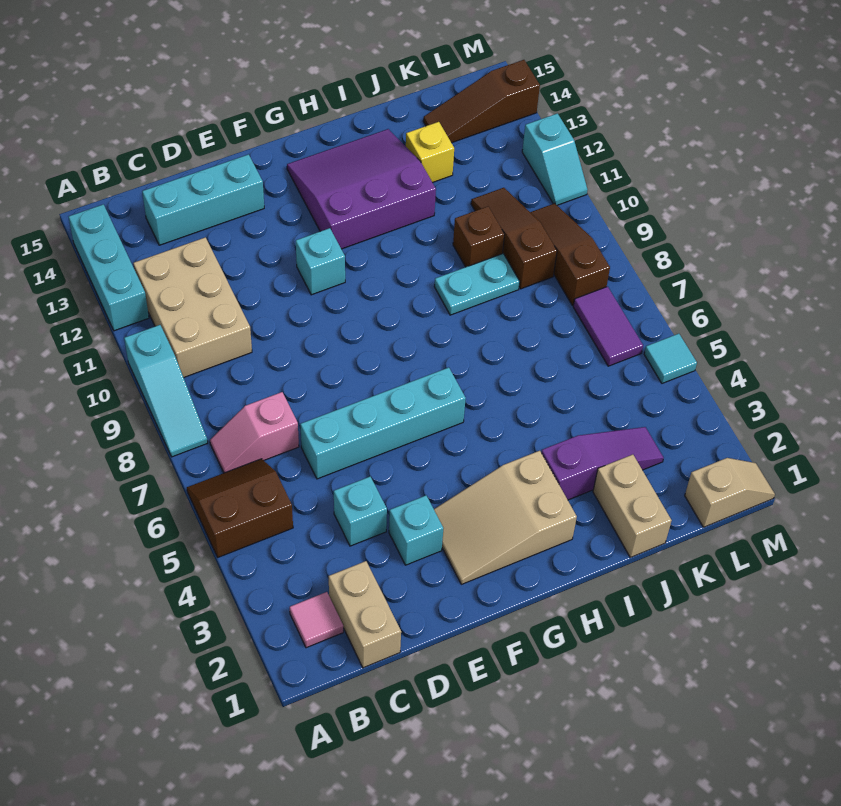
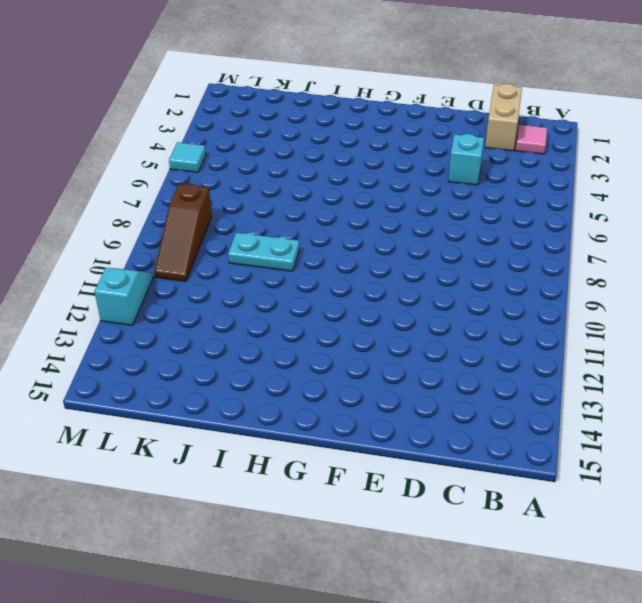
none -> brown slope A5:B6 level 1 top 5
none -> cyan slope A8:A10 level 1 top 10
none -> cyan brick A12:A14 level 1

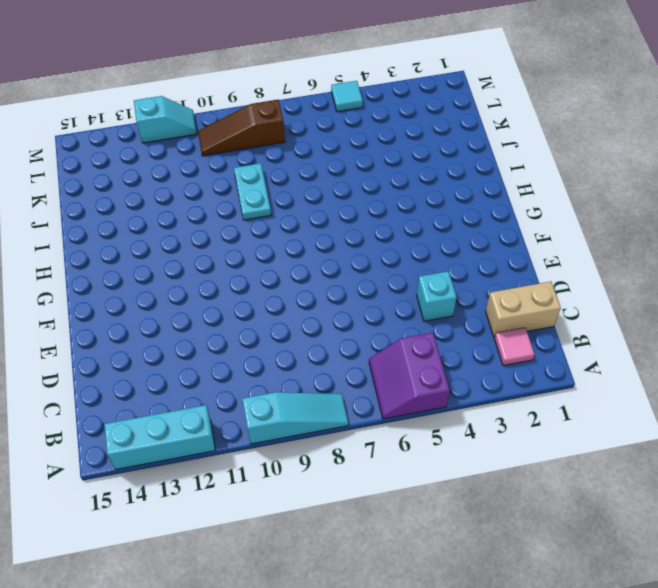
purple slope A5:B6 level 1 top 5 -> brown slope A5:B6 level 1 top 5
none -> pink slope B7:C7 level 1 top C
none -> tan brick B10:C12 level 1
none -> cyan brick C14:E14 level 1

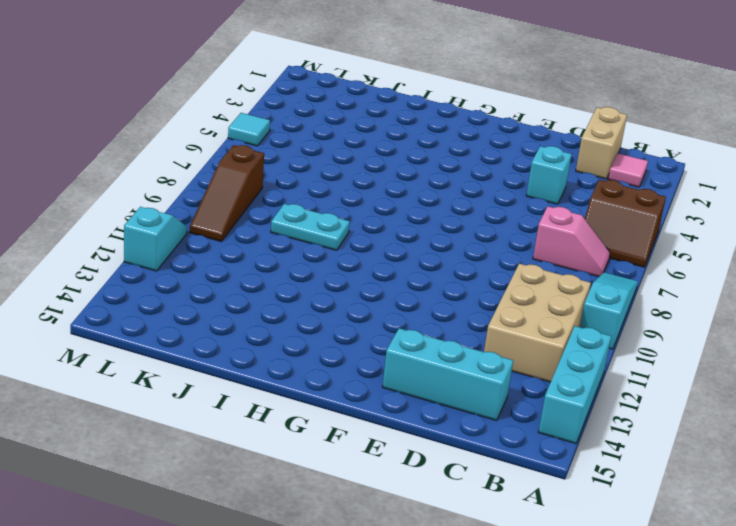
none -> cyan brick D6:G6 level 1
none -> cyan brick E3 level 1
none -> tan slope F2:H3 level 1 top H

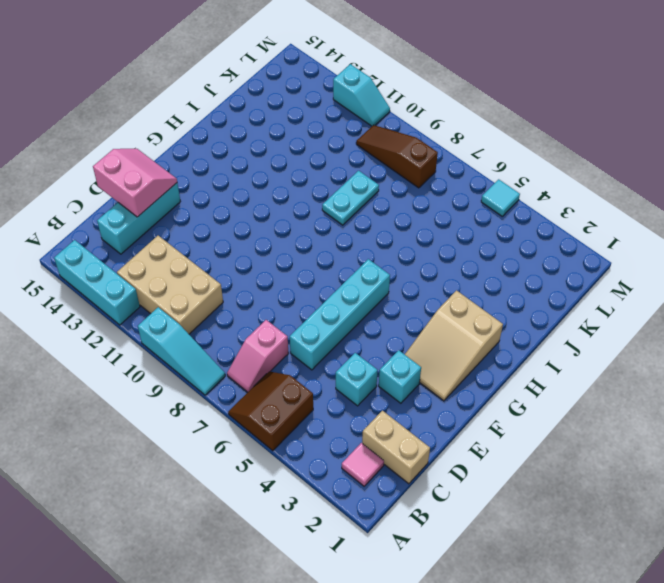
pink slope D14:E15 level 2 top D -> none
none -> cyan brick F11 level 1
none -> purple slope G12:I14 level 1 top 12
none -> purple slope I3:K3 level 1 top I

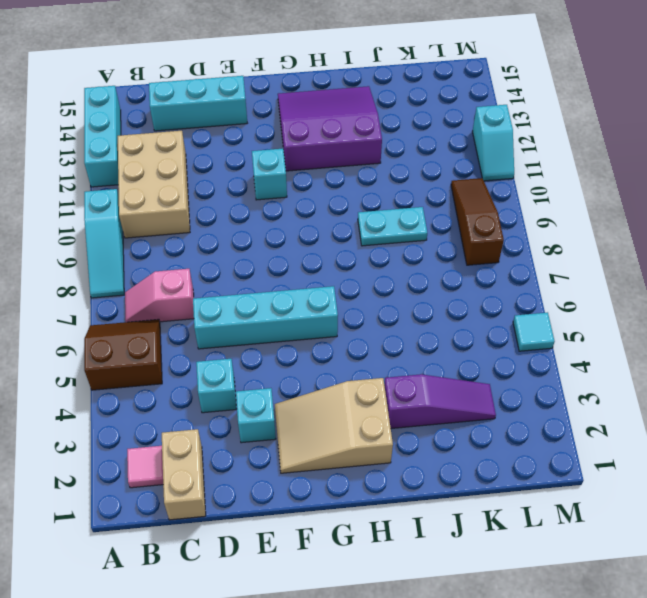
none -> tan brick J1:J2 level 1
none -> brown brick J10 level 1
none -> yellow brick J13 level 1

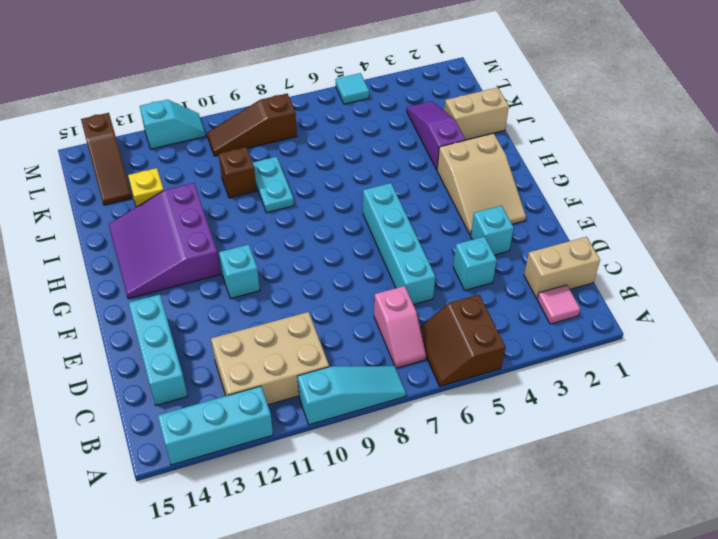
none -> brown slope K9:K11 level 1 top 9
none -> tan slope L1:M1 level 1 top L
none -> purple tile L6:L7 level 1

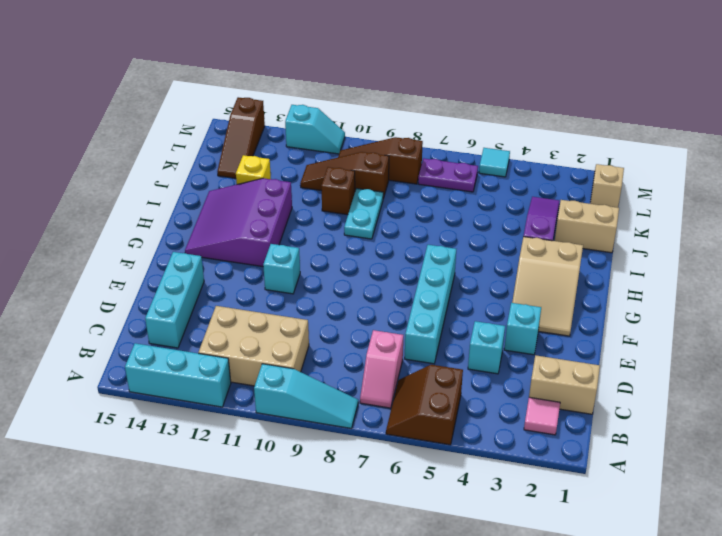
purple plate L6:L7 level 1 -> purple tile L6:L7 level 1

